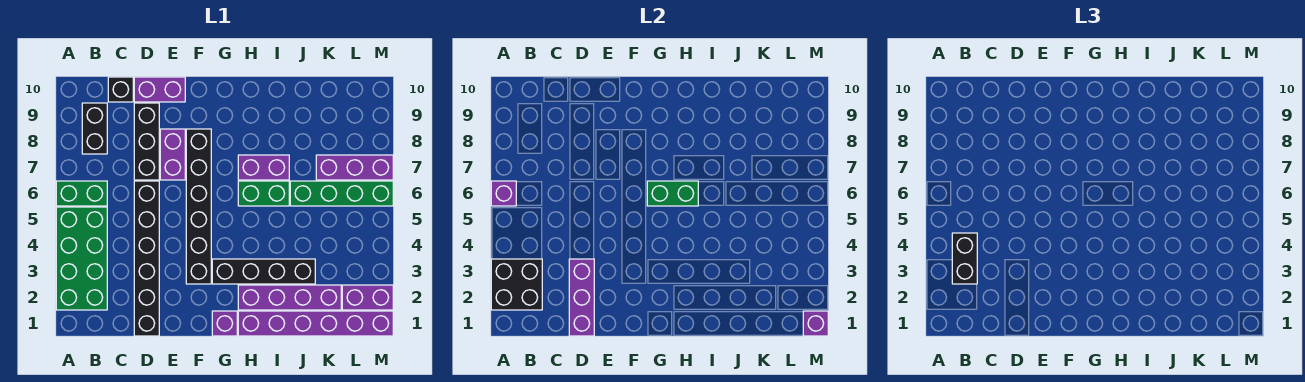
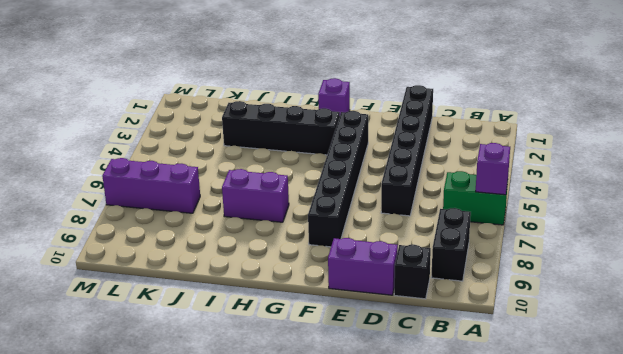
none -> green brick A2:B5 level 1
none -> black brick D7:D9 level 1
none -> purple brick E7:E8 level 1

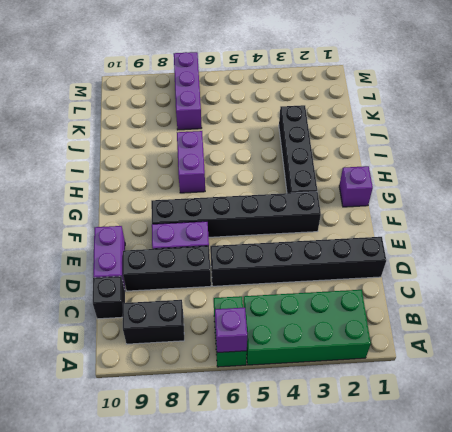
none -> purple brick H1:M1 level 1
none -> purple brick H2:K2 level 1
none -> green brick H6:I6 level 1

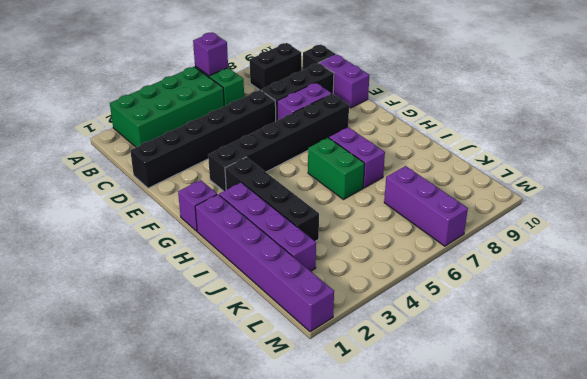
none -> green brick J6:M6 level 1
none -> purple brick L2:M2 level 1
none -> black brick A2:B3 level 2

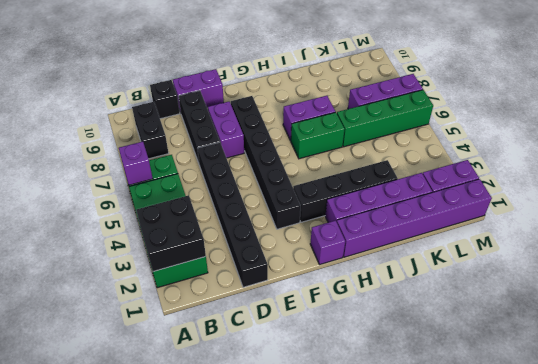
none -> purple brick D1:D3 level 2
none -> green brick G6:H6 level 2
none -> purple brick M1 level 2

